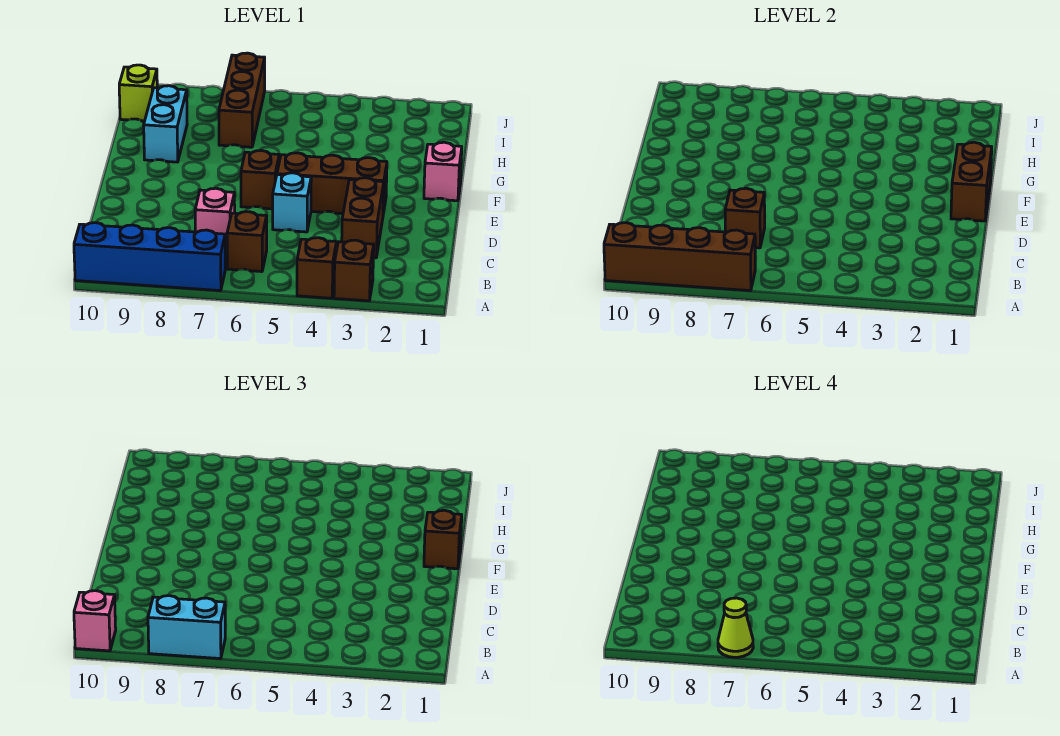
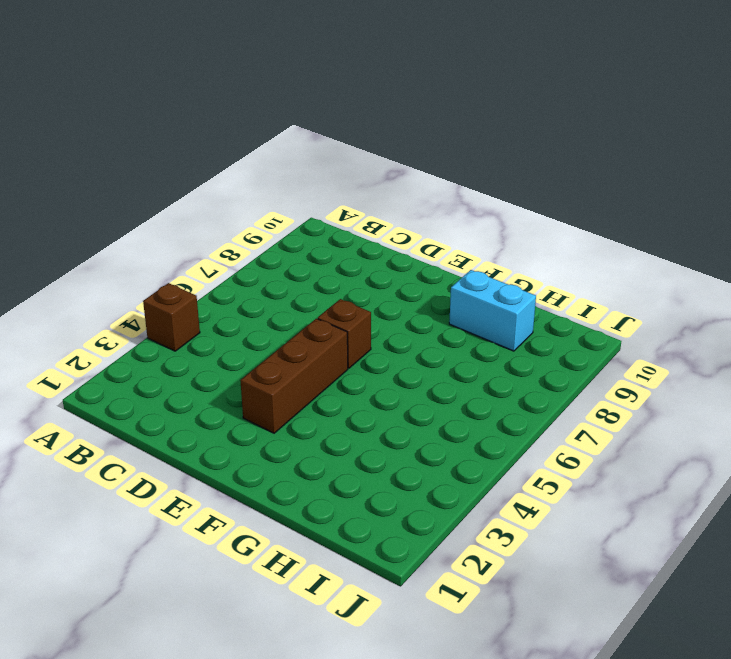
none -> brown brick A3 level 1
none -> blue brick A7:A10 level 1
none -> brown brick B6 level 1

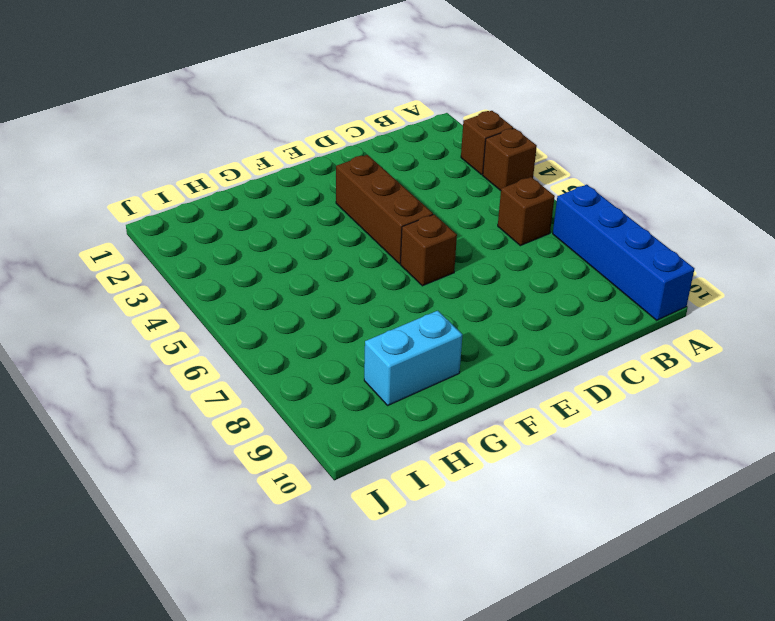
none -> brown brick C3:D3 level 1
none -> pink brick C7 level 1
none -> cyan brick D5 level 1

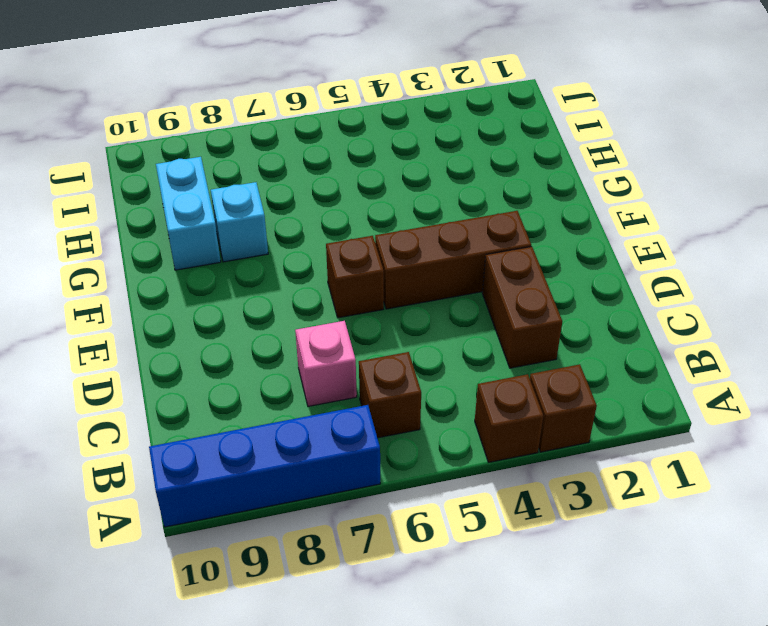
cyan brick G8 level 1 -> cyan brick D5 level 1
none -> pink brick F1 level 1
none -> brown brick H7:J7 level 1
none -> lime brick I10 level 1

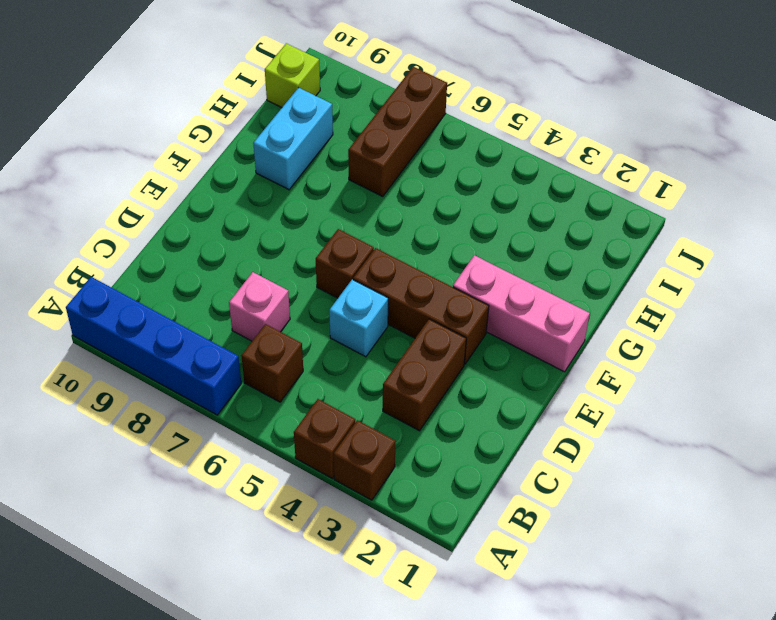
pink brick F1:F3 level 1 -> pink brick F1 level 1
none -> brown brick A7:A10 level 2
none -> brown brick C7 level 2
none -> brown brick E1:F1 level 2

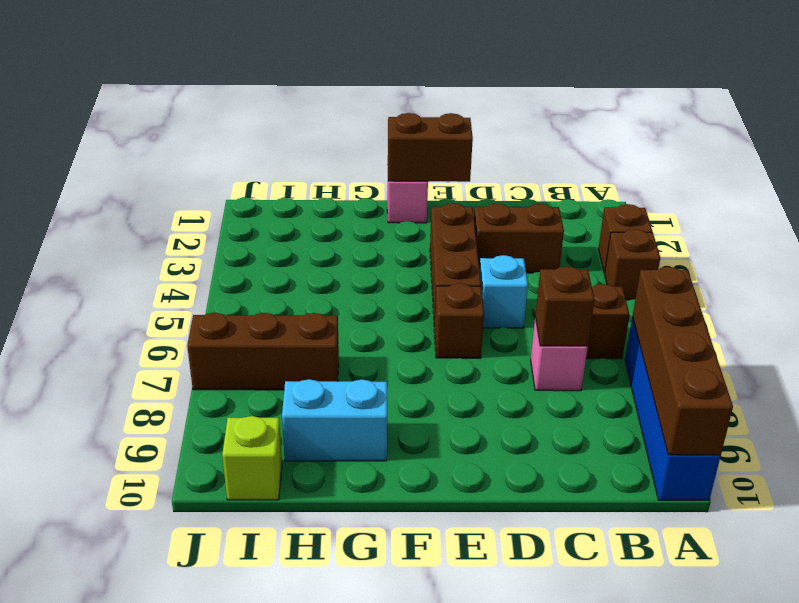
none -> cyan brick A7:A8 level 3
none -> pink brick A10 level 3
none -> brown brick F1 level 3

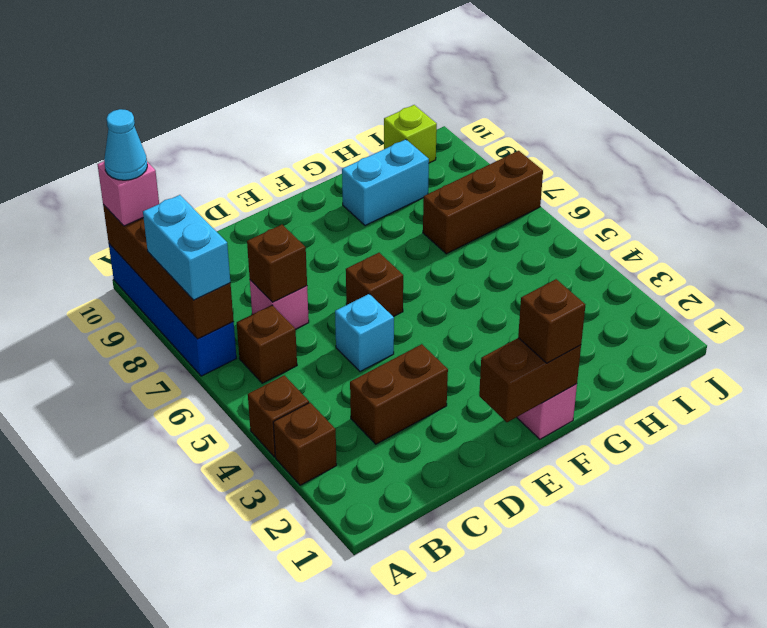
cyan cone A10 level 4 -> none
none -> brown brick E3:E5 level 1
none -> lime cone A7 level 4

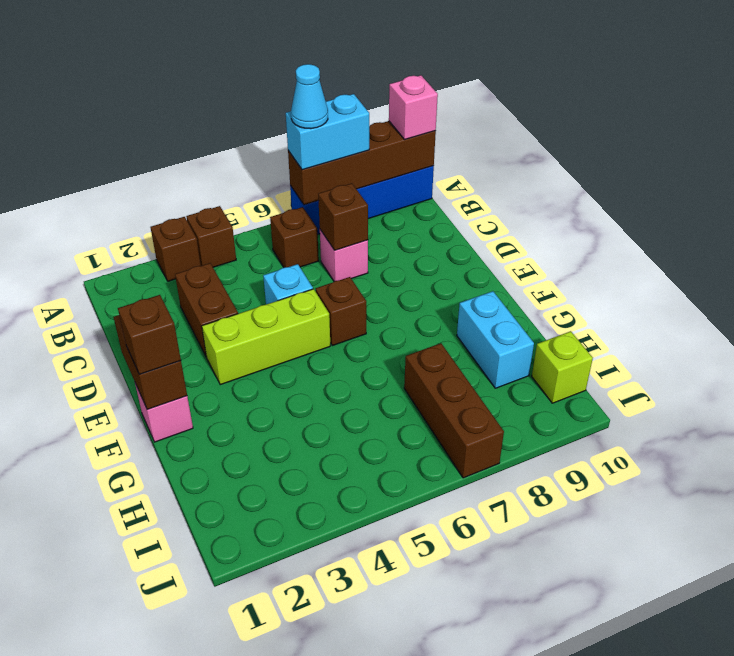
cyan cone A7 level 4 -> lime cone A7 level 4
lime brick E3:E5 level 1 -> brown brick E3:E5 level 1

